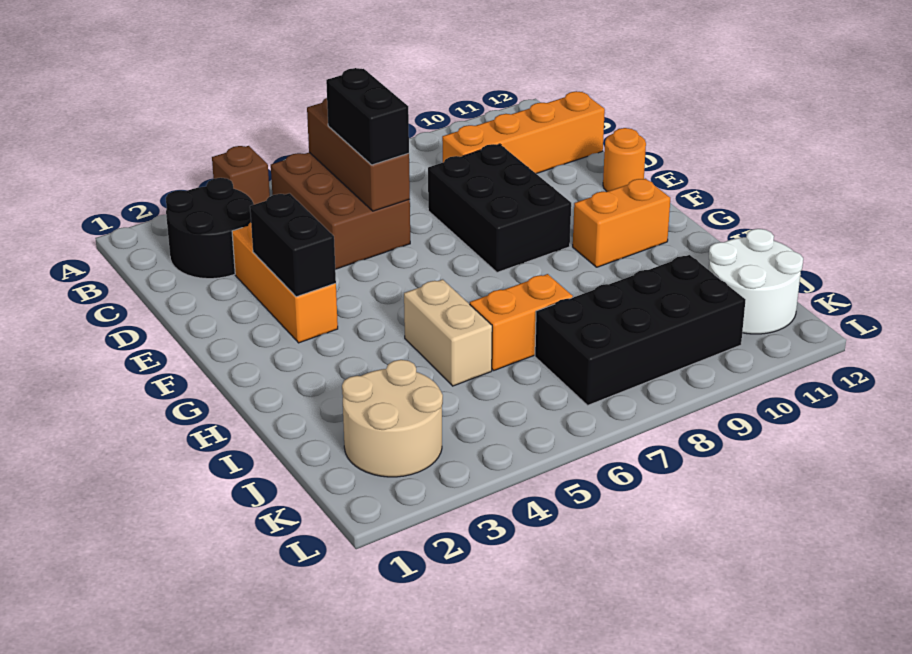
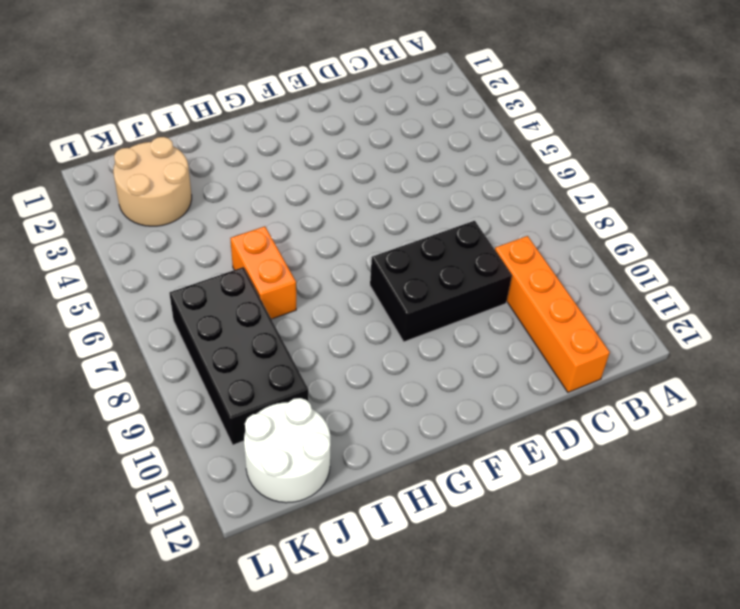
none -> brown brick A4 level 1
none -> black round brick B2:C3 level 1
none -> brown brick B5:D6 level 1

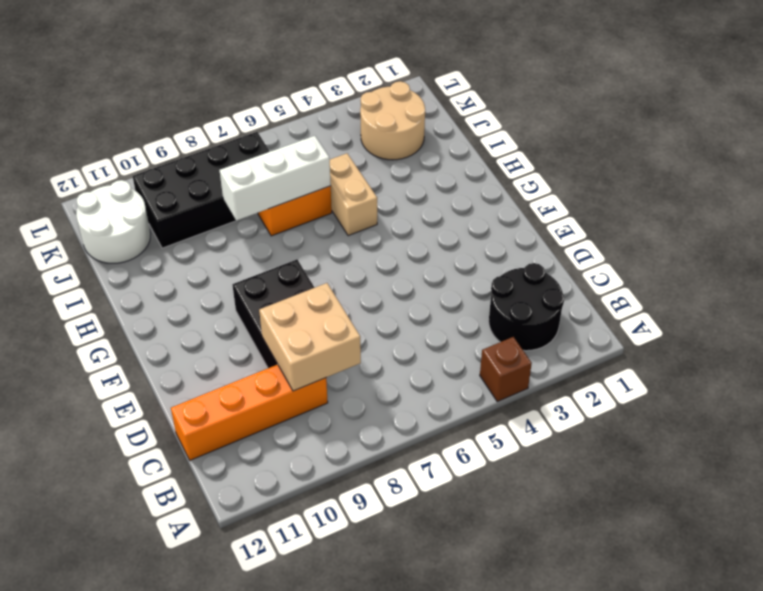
tan brick C8:D9 level 2 -> none
white brick I6:I8 level 2 -> none
none -> brown brick B5:D6 level 1
none -> orange brick D3:F3 level 1
none -> orange round brick E12 level 1

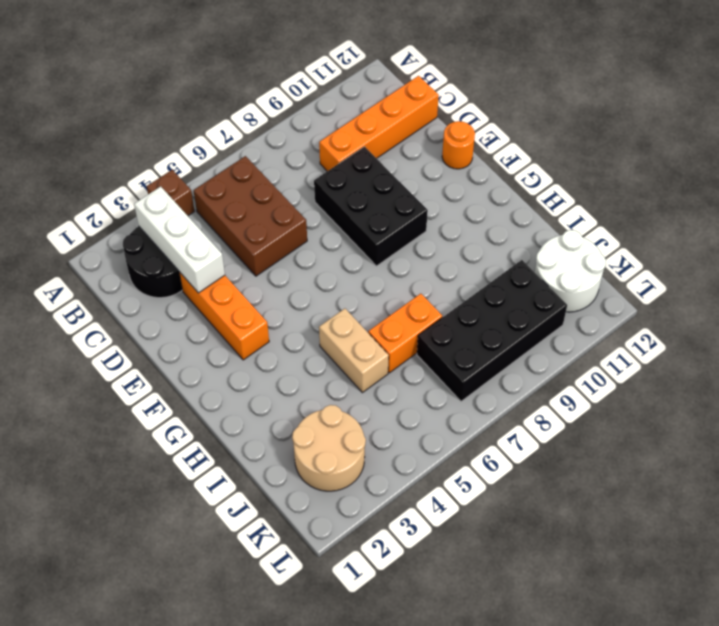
white brick B3:D3 level 2 -> none
none -> orange brick G10:G11 level 1
none -> brown brick B6:D6 level 2
none -> black brick E3:F3 level 2

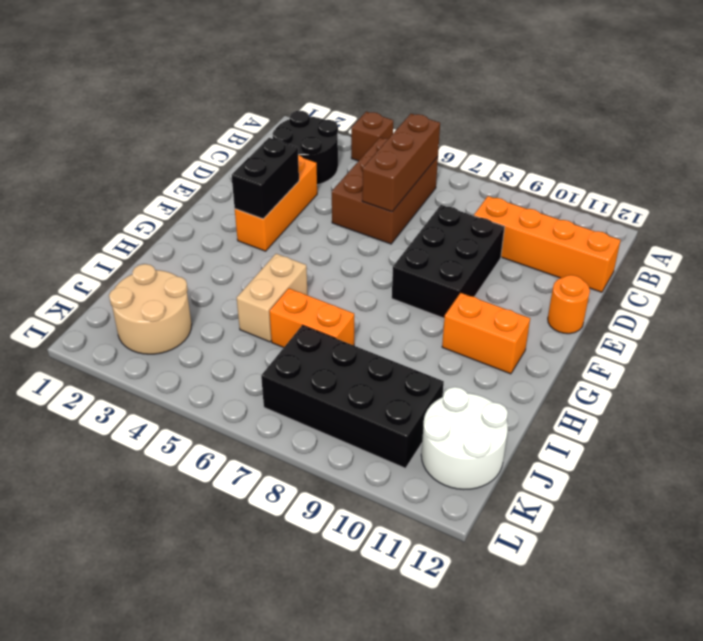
none -> black brick C6:D6 level 3

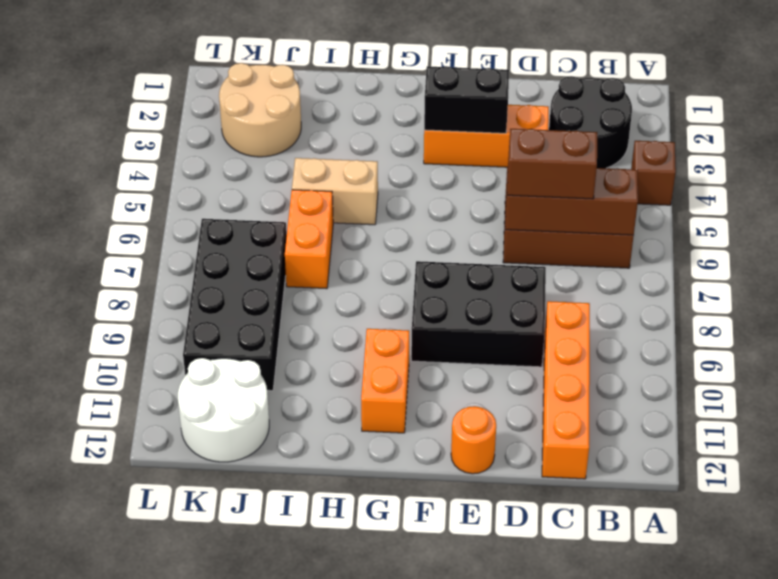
brown brick C6:D6 level 3 -> black brick C6:D6 level 3

